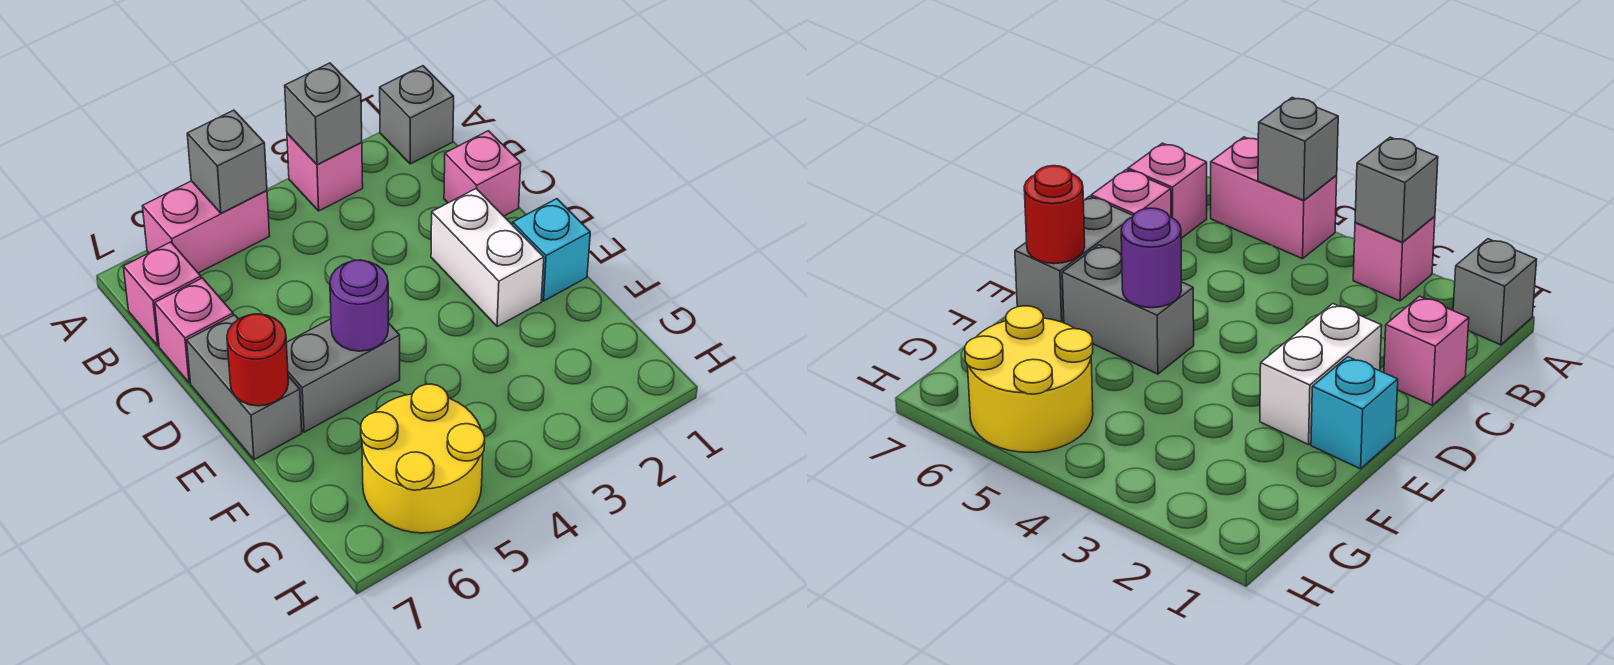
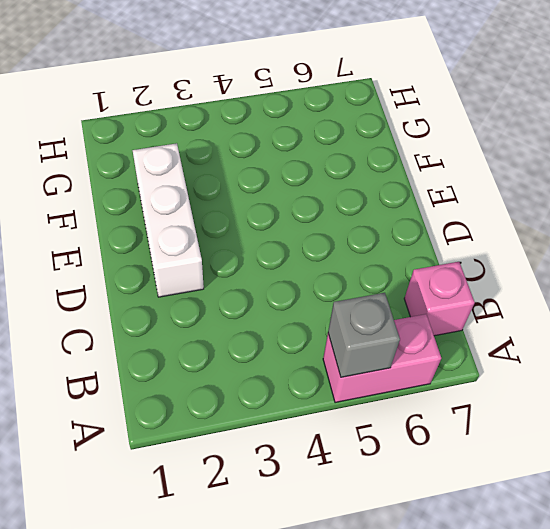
white brick D2:F2 level 1 -> white brick D2:E2 level 1
none -> grey brick A1 level 1
none -> pink brick A3 level 1
none -> pink brick C1 level 1

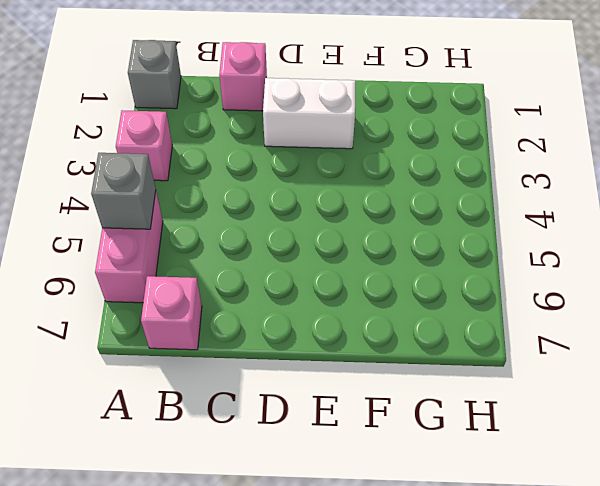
none -> pink brick C7 level 1
none -> grey brick D7:E7 level 1
none -> cyan brick E1 level 1

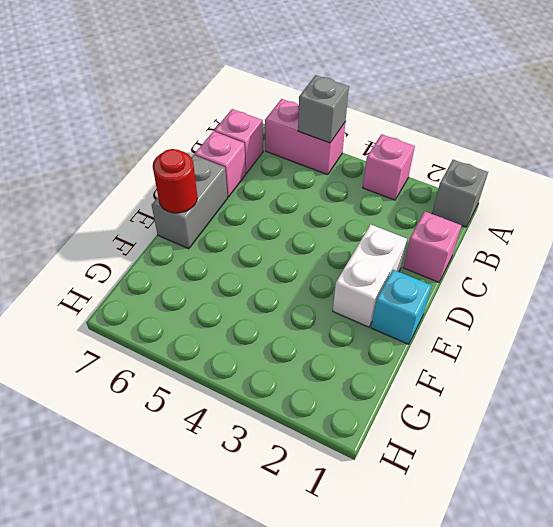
none -> grey brick E5:E6 level 1
none -> yellow round brick G5:H6 level 1
none -> grey brick A3 level 2

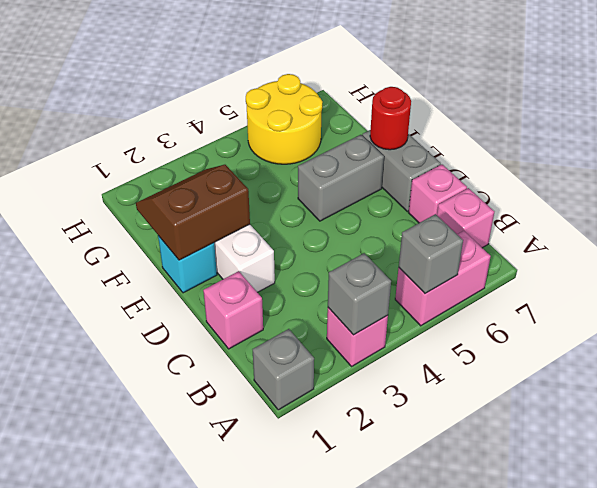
brown slope E1:F2 level 2 top E -> none
none -> purple round brick E5 level 2

